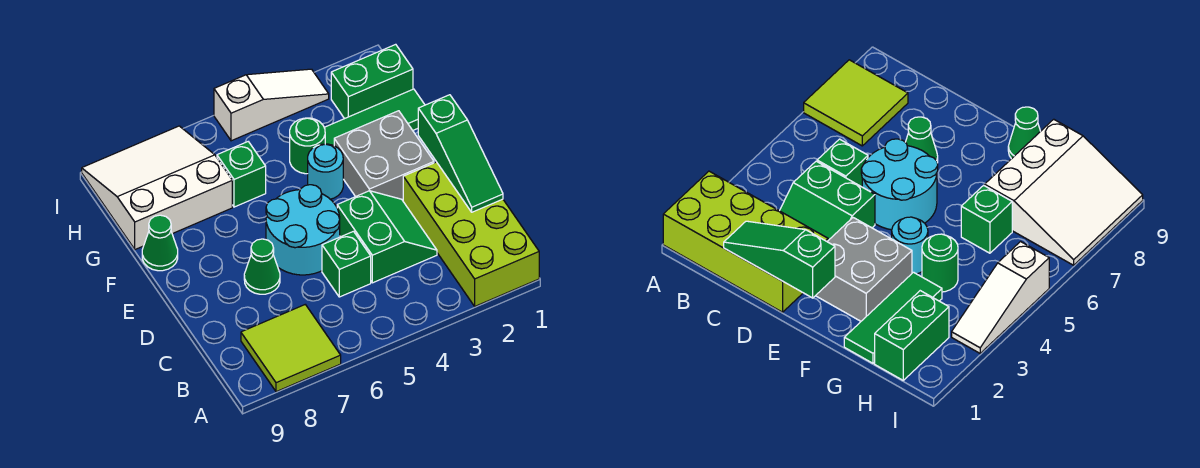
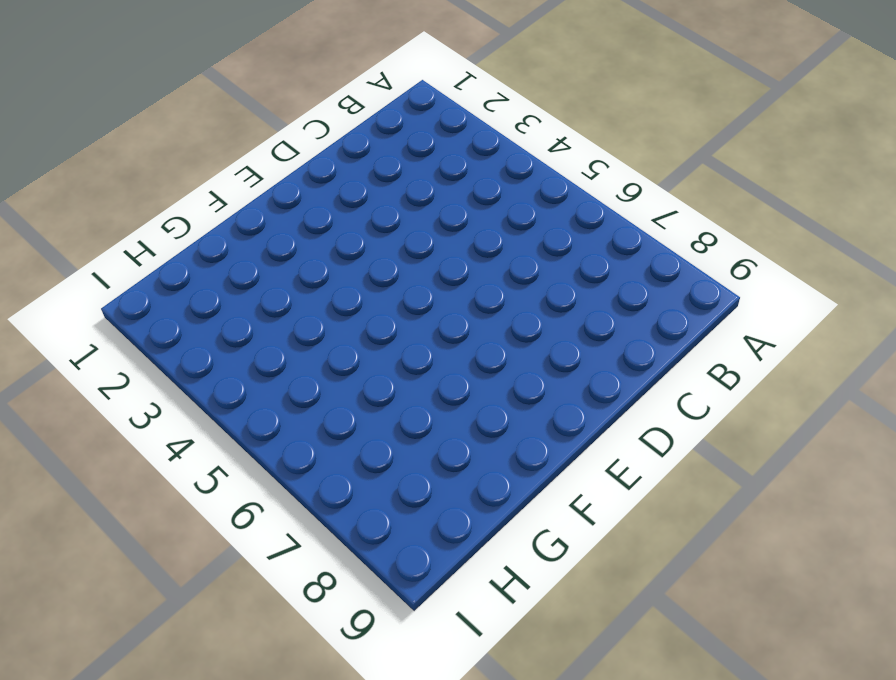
none -> lime brick A1:D2 level 1
none -> lime tile A7:B8 level 1
none -> green slope C3:D4 level 1 top 4

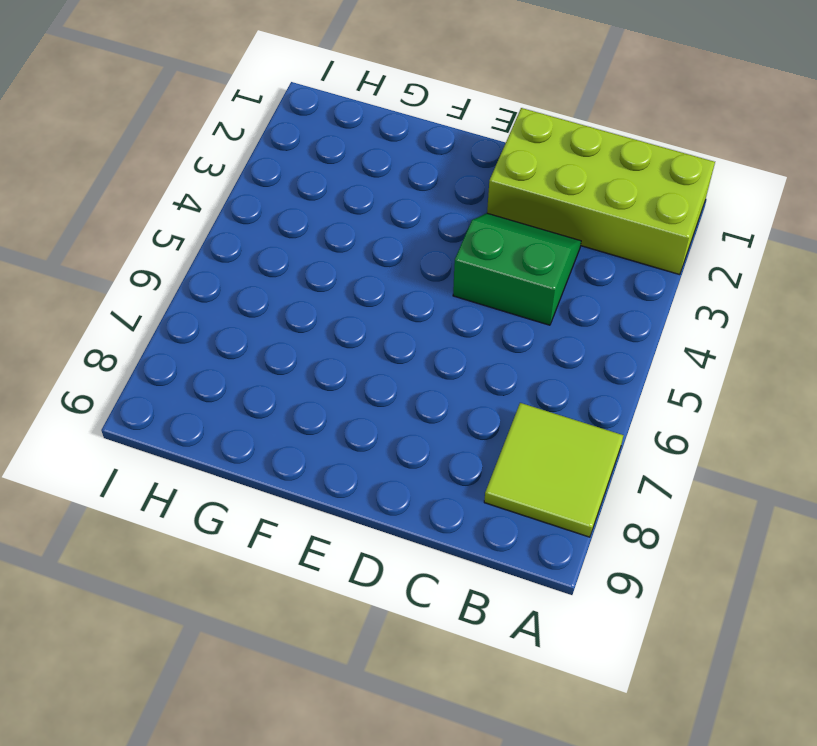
none -> green brick C5 level 1
none -> cyan round brick D5:E6 level 1
none -> green cone D7 level 1

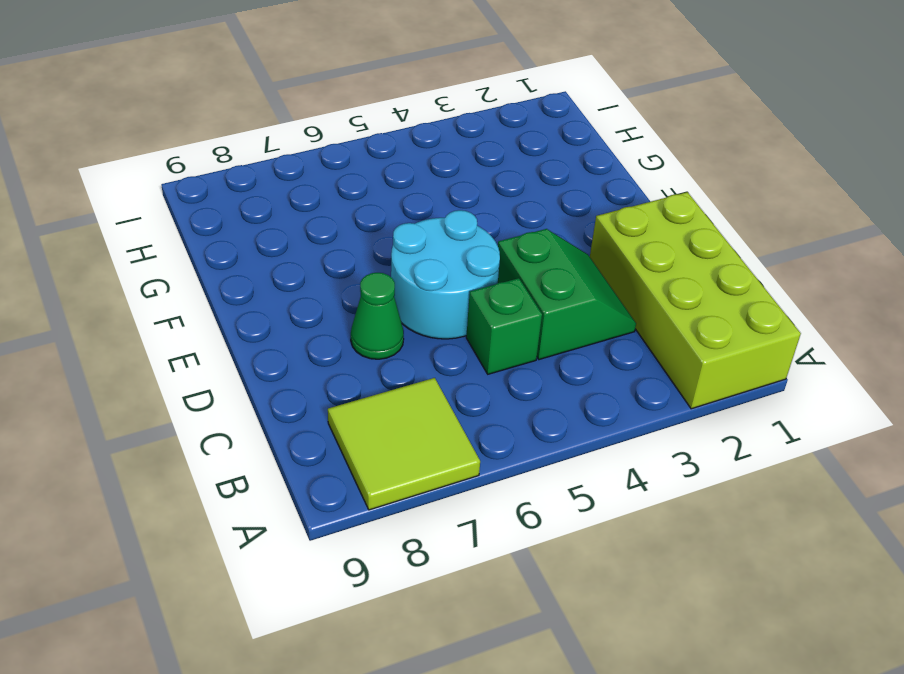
none -> grey brick E2:F3 level 1
none -> cyan round brick F4 level 1
none -> green cone F9 level 1

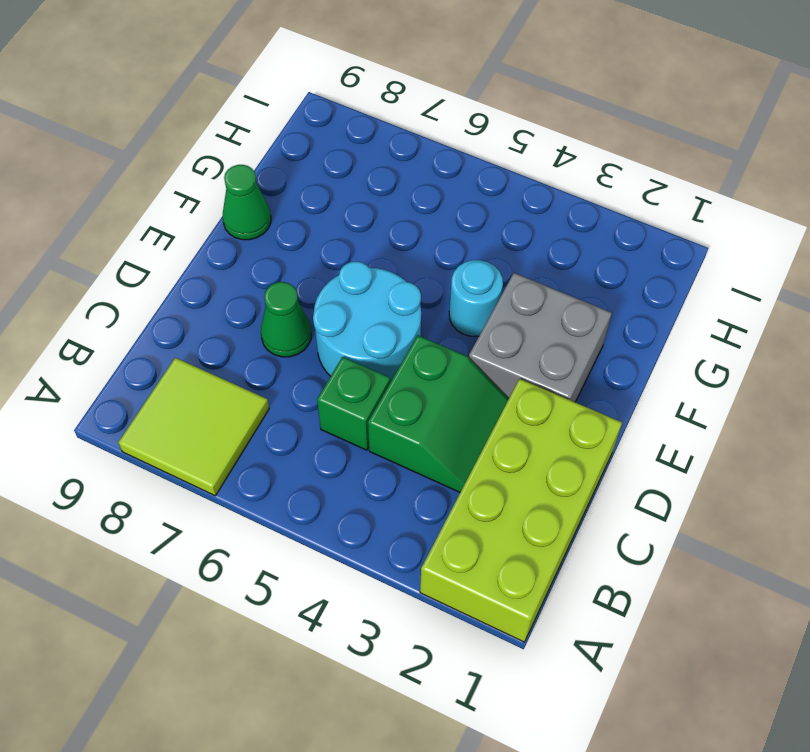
none -> green tile G1:G3 level 1
none -> green round brick G4 level 1
none -> green brick G6 level 1

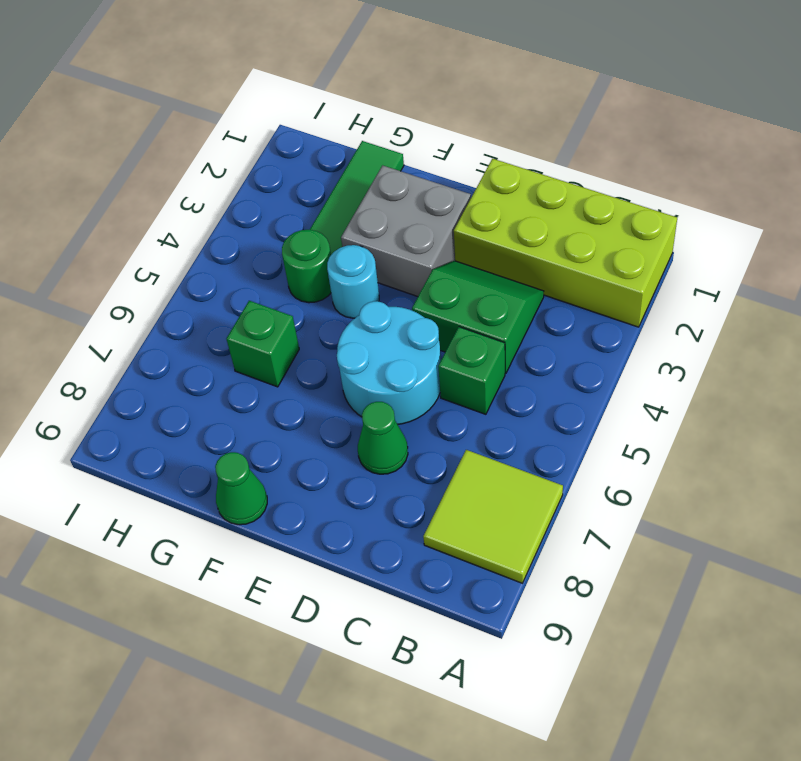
none -> white slope G7:I9 level 1 top G
none -> green brick H1:H2 level 1
none -> white slope I3:I5 level 1 top 5

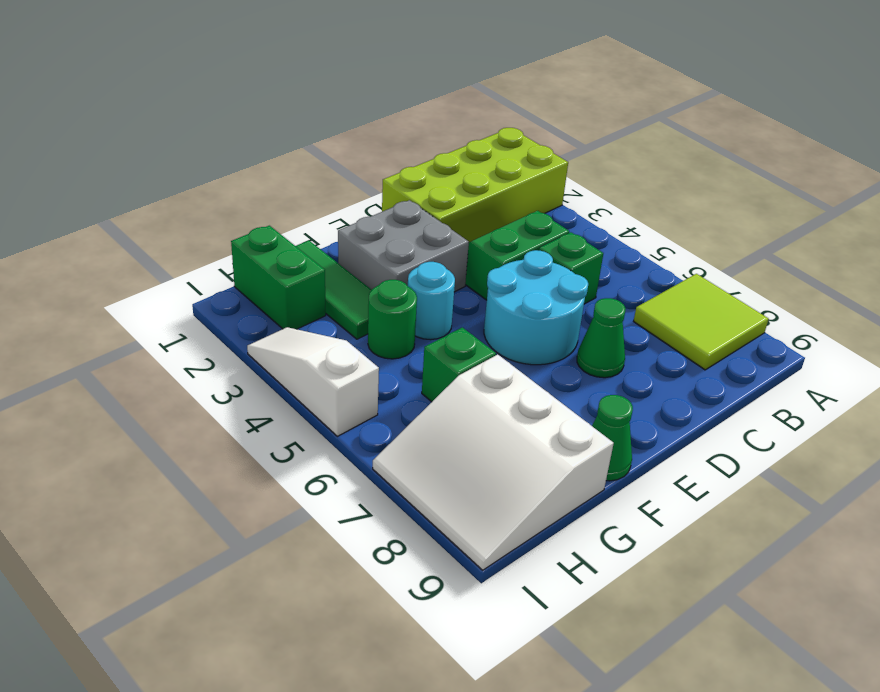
none -> green slope C1:E1 level 2 top E

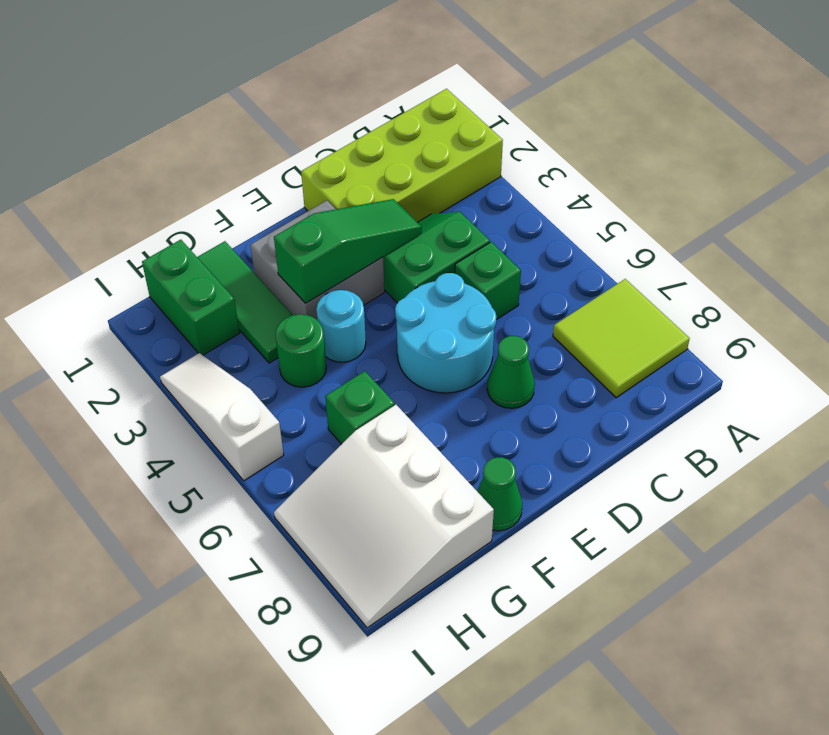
green slope D3:F3 level 2 top F -> green slope C1:E1 level 2 top E

